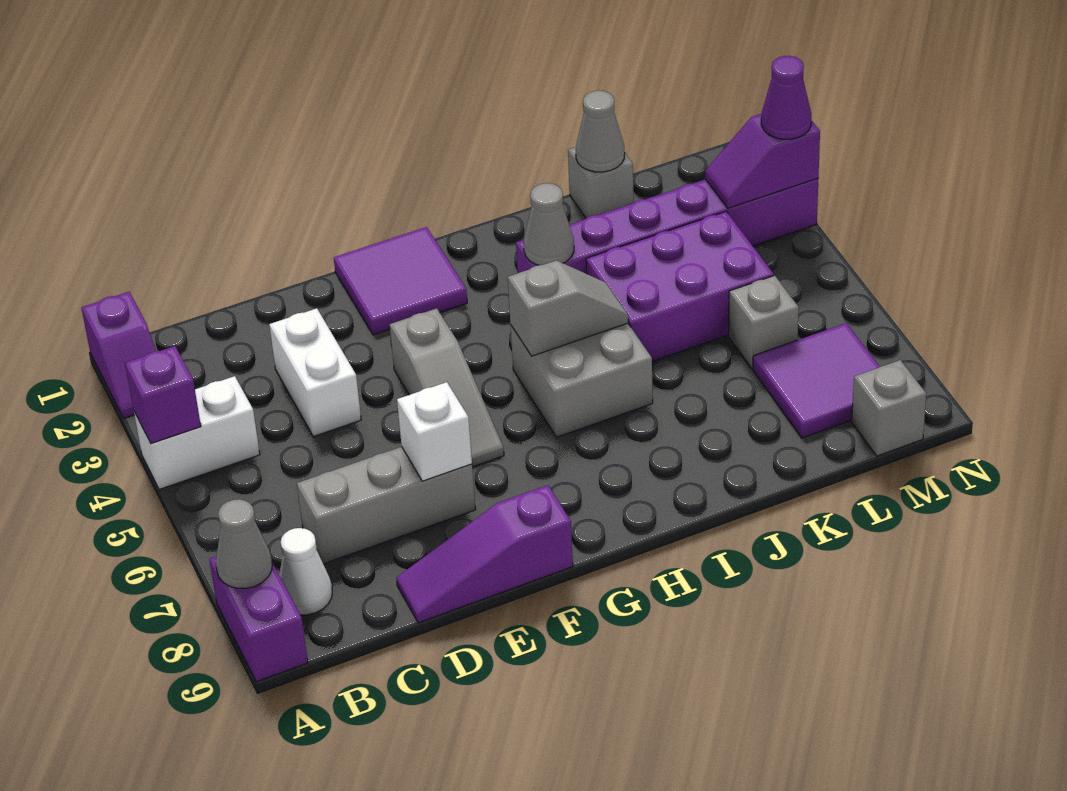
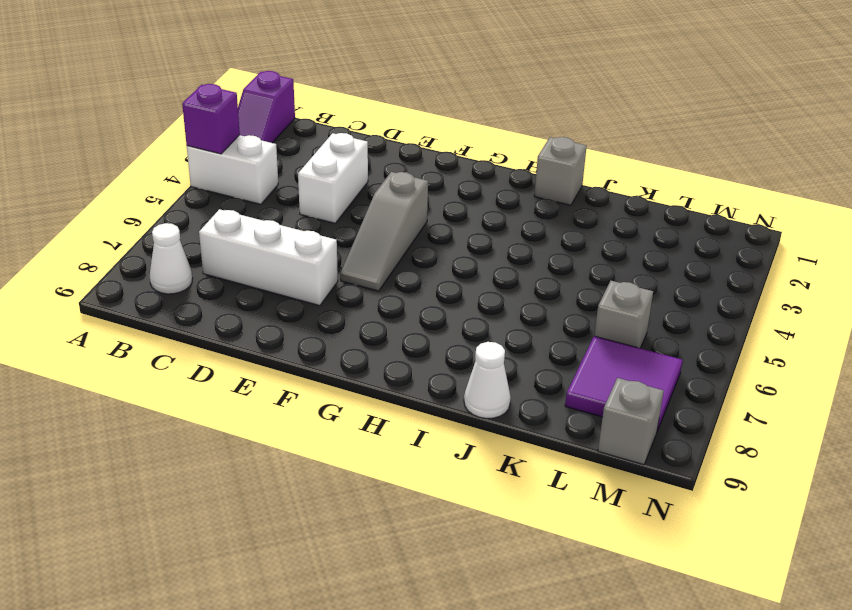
white brick C7:E7 level 1 -> grey brick C7:E7 level 1
grey brick I1 level 1 -> grey brick K1 level 1
white cone J9 level 1 -> none
none -> purple brick A8:A9 level 1
none -> purple slope D9:F9 level 1 top F
none -> purple tile F1:G2 level 1

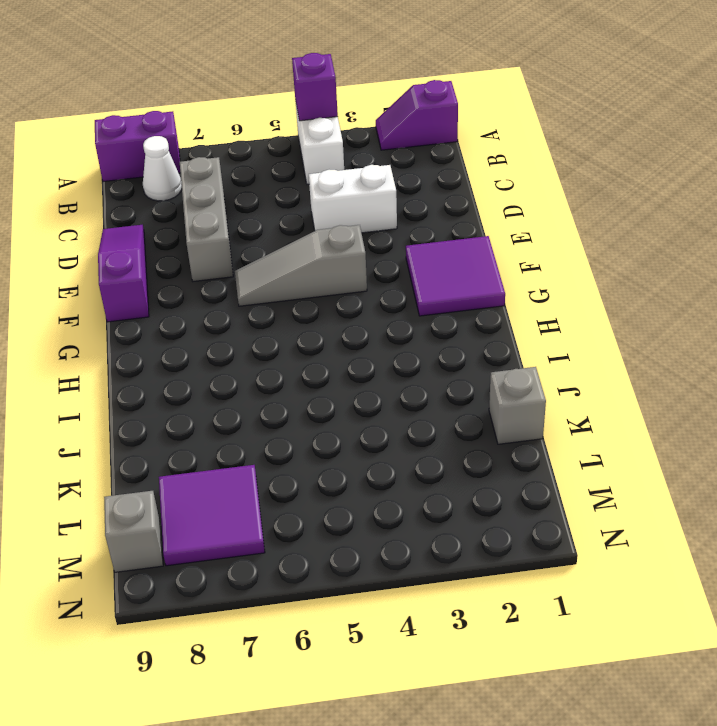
none -> grey brick H5:I6 level 1
none -> purple brick I3:N3 level 1
none -> purple brick J4:L5 level 1

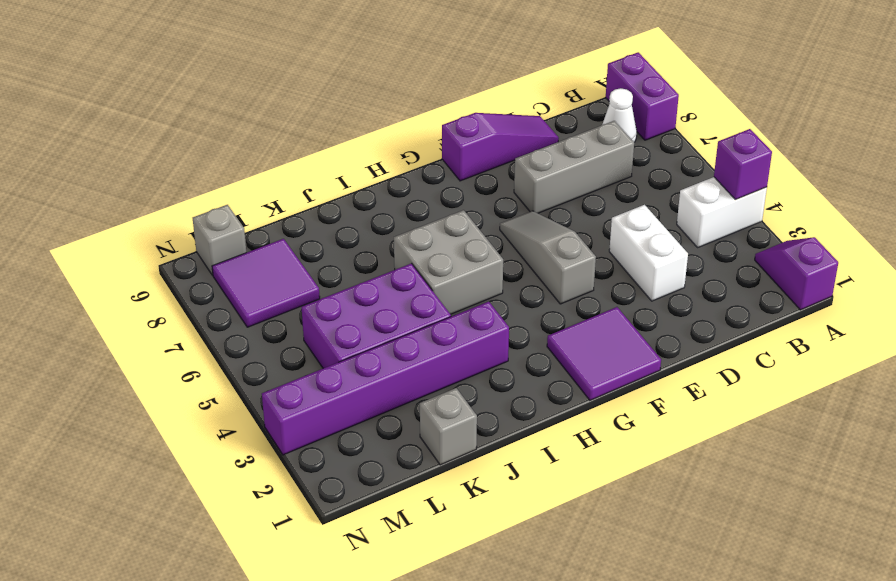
none -> grey brick L6 level 1
none -> grey cone A8 level 2
none -> white brick E7 level 2

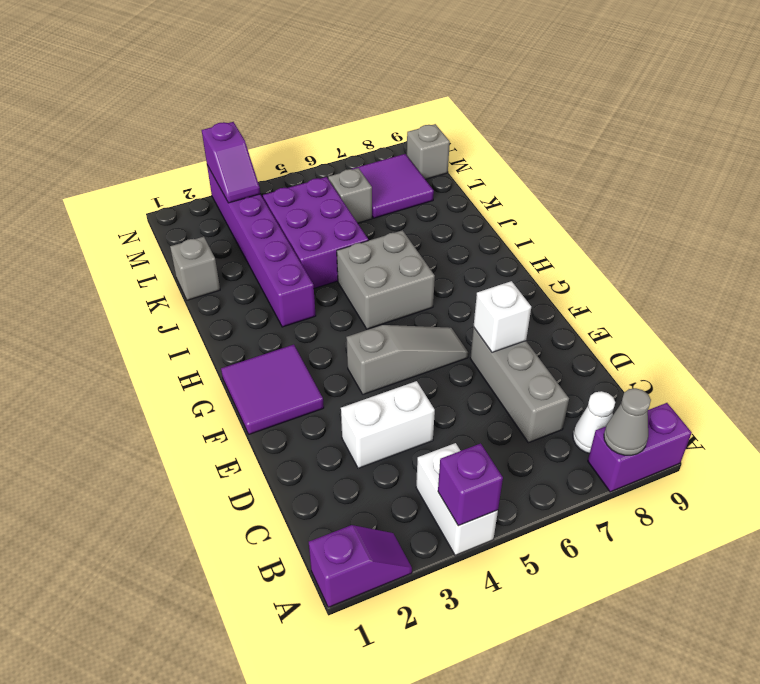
none -> purple slope D9:F9 level 1 top F
none -> grey slope H5:I5 level 2 top H
none -> grey cone I3 level 2

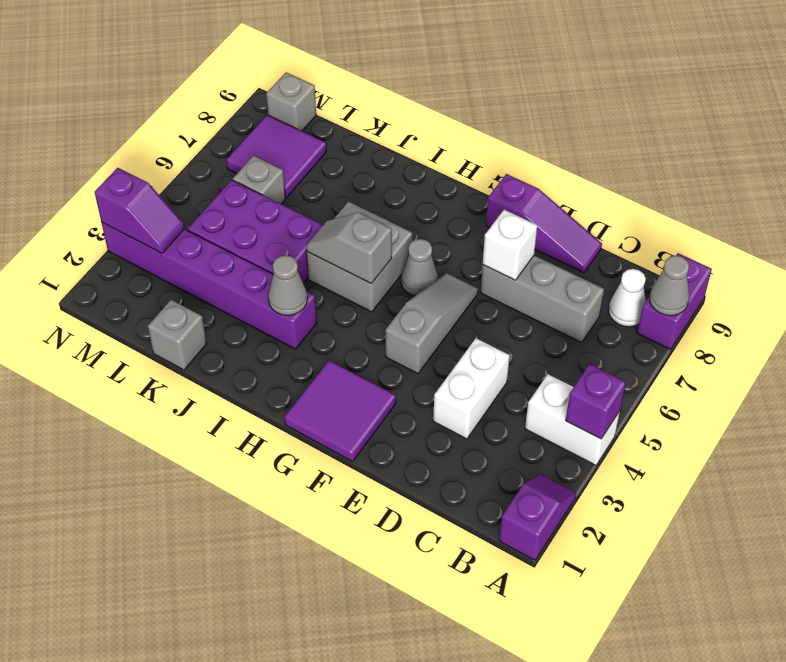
grey cone G6 level 1 -> grey cone K1 level 2
none -> purple cone N3 level 3

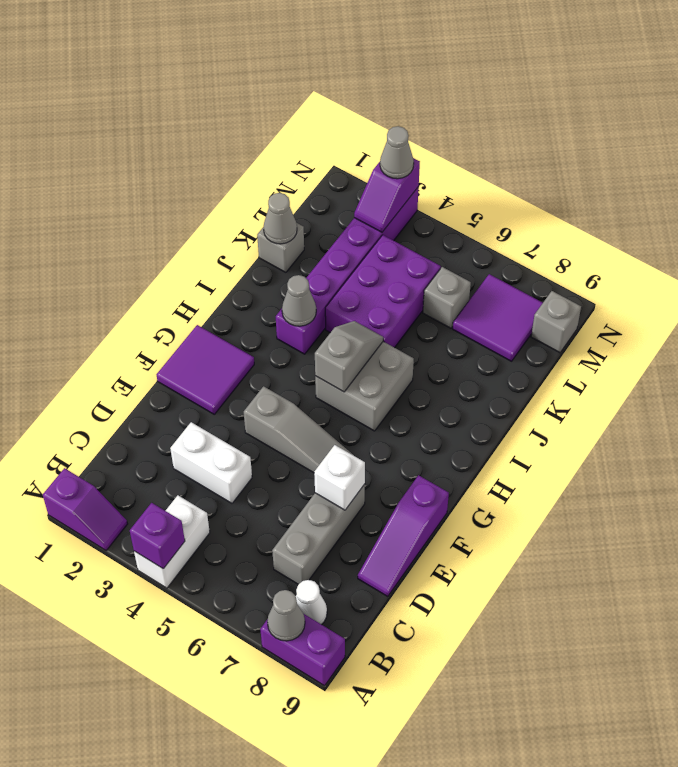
grey cone N3 level 3 -> purple cone N3 level 3

